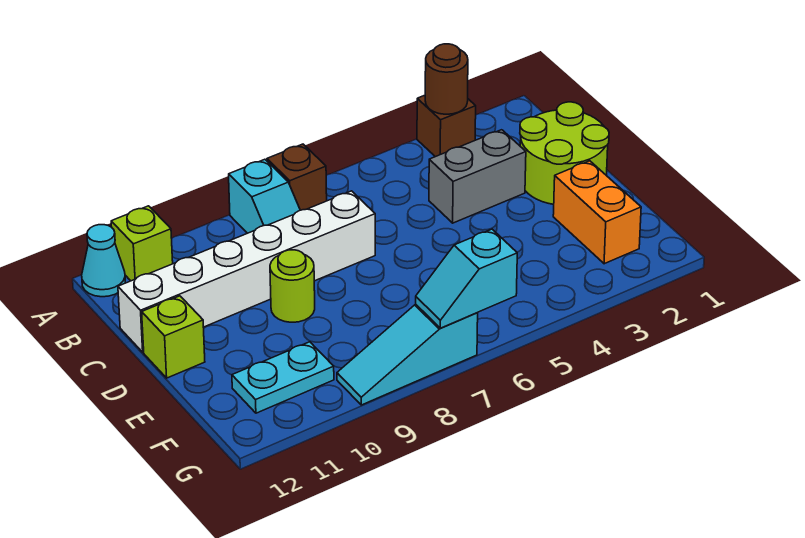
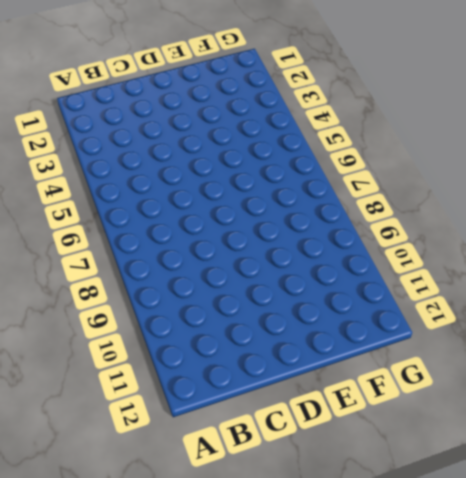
none -> brown brick A3 level 1
none -> brown brick A7 level 1
none -> cyan slope A8:B8 level 1 top A

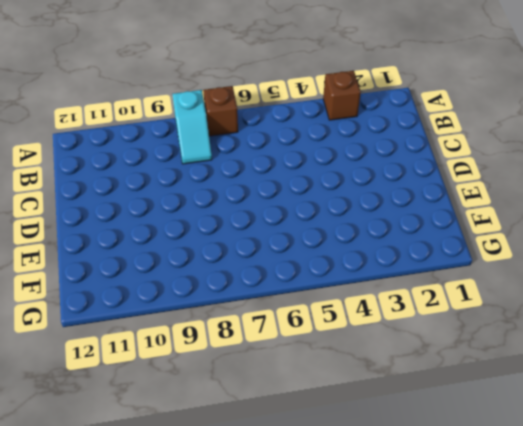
none -> lime brick A11 level 1
none -> cyan cone A12 level 1
none -> lime round brick C1:D2 level 1

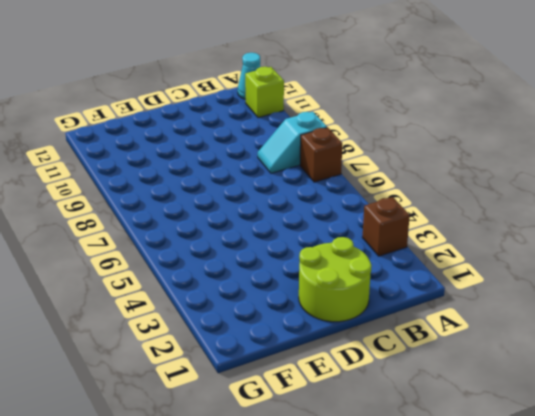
none -> grey brick C3:C4 level 1
none -> white brick C7:C12 level 1
none -> lime round brick D9 level 1

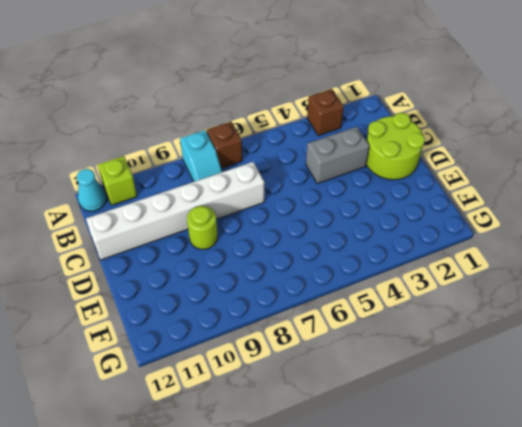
none -> lime brick D12 level 1
none -> orange brick E2:F2 level 1
none -> cyan plate F10:F11 level 1

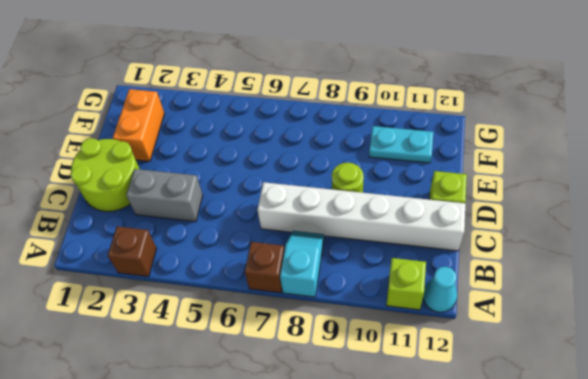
none -> cyan slope G7:G9 level 1 top 7
none -> brown round brick A3 level 2
none -> cyan slope G6:G7 level 2 top 6

